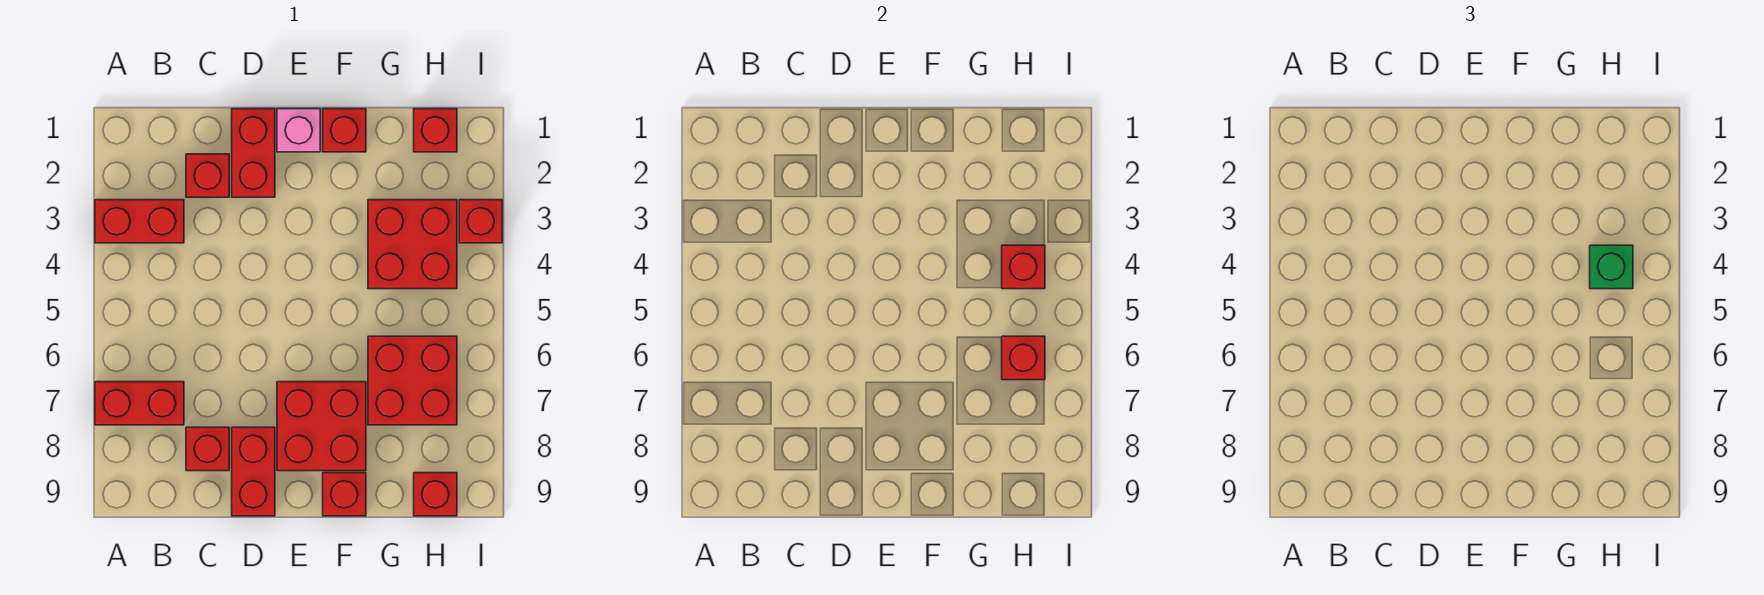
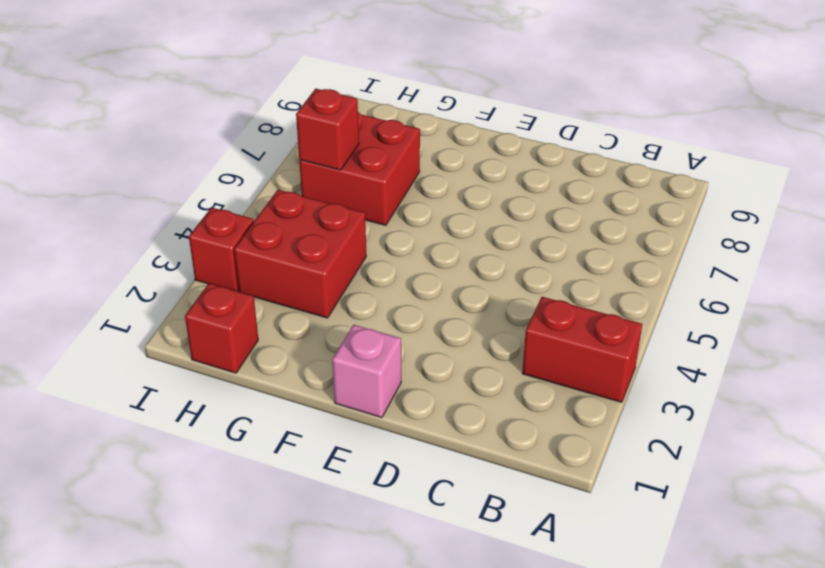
none -> red brick A7:B7 level 1
none -> red brick C2 level 1
none -> red brick C8 level 1

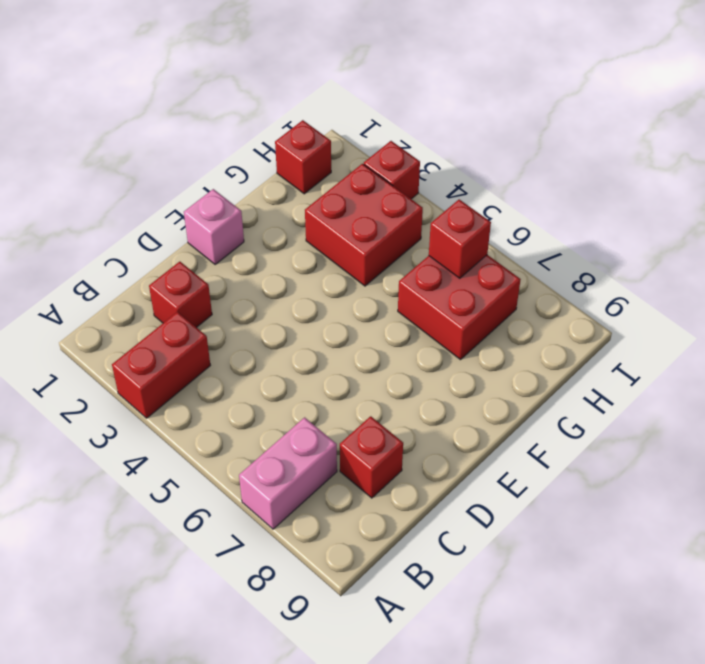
pink brick A7:B7 level 1 -> red brick A7:B7 level 1
none -> red brick D1:D2 level 1
none -> red brick D8:D9 level 1
none -> red brick E7:F8 level 1

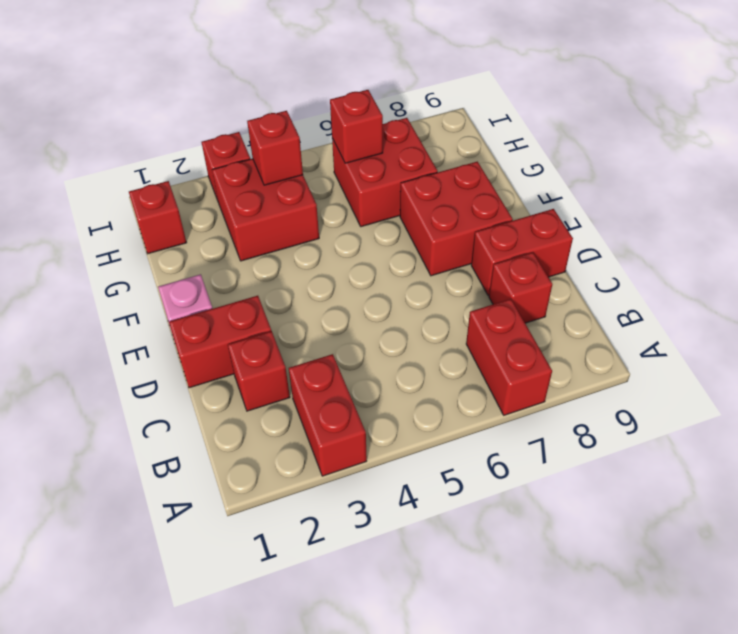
none -> red brick F1 level 1
none -> red brick F9 level 1
none -> red brick H9 level 1

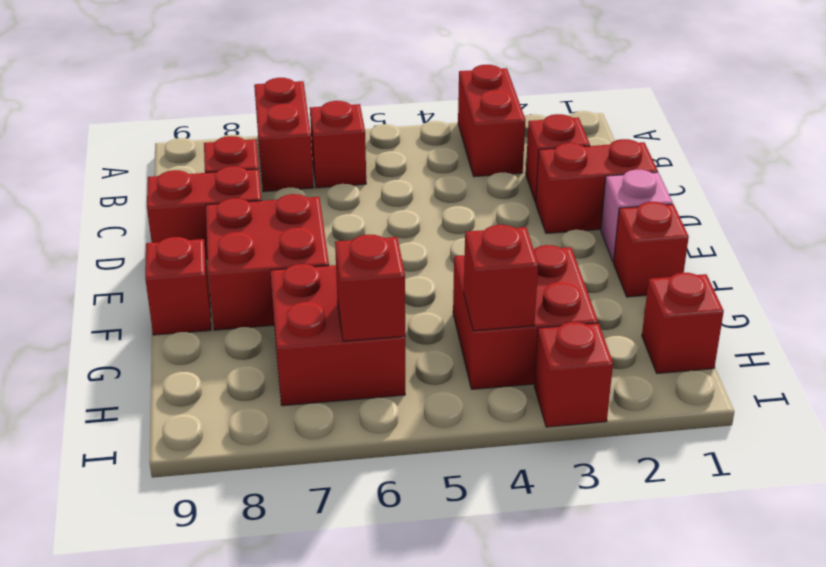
red brick B6 level 1 -> red brick H9 level 1
none -> green brick H4 level 3

